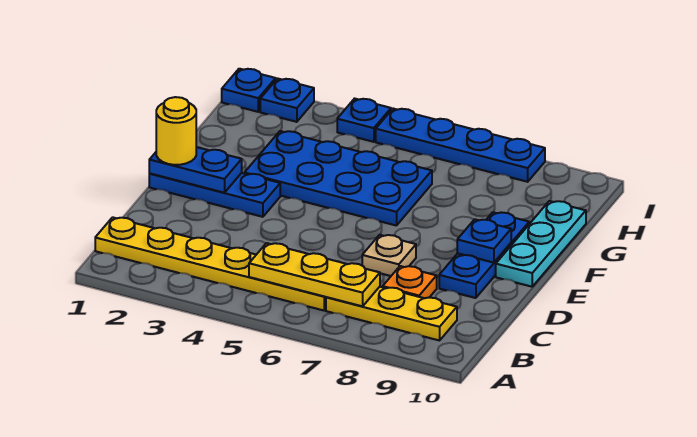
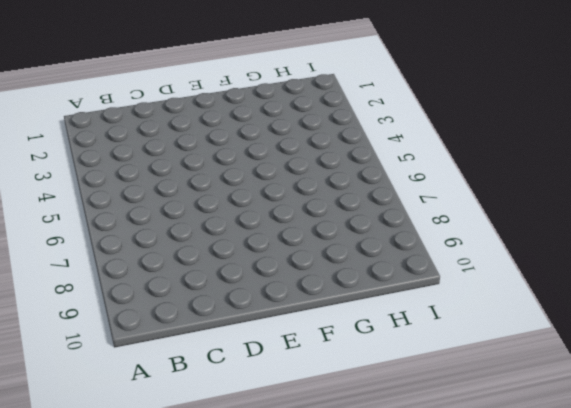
none -> yellow plate B1:B6 level 1
none -> yellow plate B7:B9 level 1
none -> orange plate C8 level 1

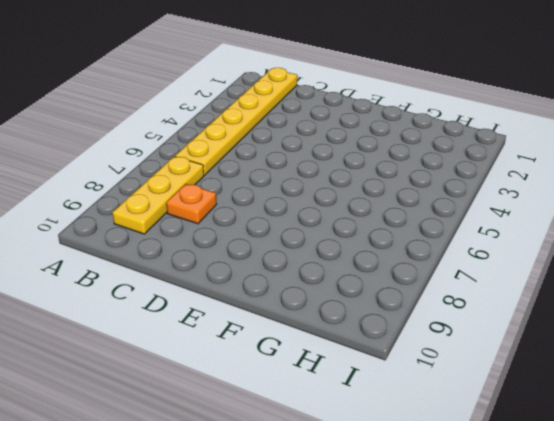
none -> tan plate D7 level 1
none -> blue plate D9:F9 level 1
none -> blue plate E1:E3 level 1

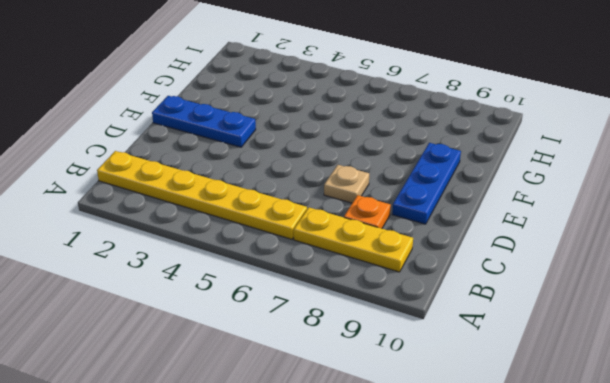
none -> cyan plate E10:G10 level 1
none -> blue plate F3:G6 level 1
none -> blue plate I1 level 1

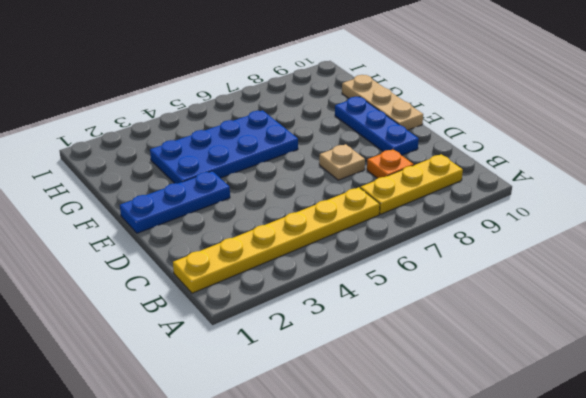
tan plate E10:G10 level 1 -> cyan plate E10:G10 level 1
none -> blue plate I1 level 1
none -> blue plate I2 level 1
none -> blue plate I4 level 1

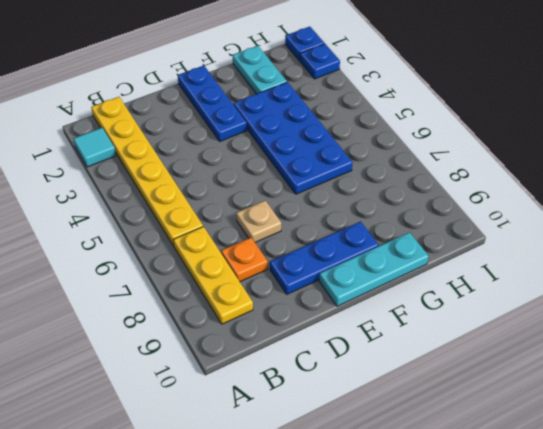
cyan tile A2 level 1 -> none
cyan plate G1:G2 level 1 -> none
none -> blue plate I4 level 1
none -> blue plate I5:I8 level 1
none -> yellow plate B5:B7 level 2

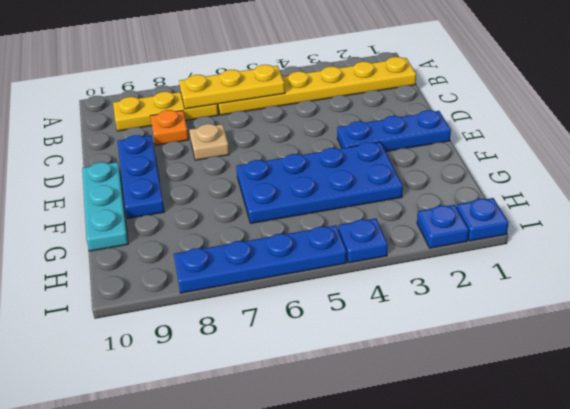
none -> blue plate E1:E2 level 2
none -> blue plate E9 level 2
none -> yellow round brick E1 level 3

